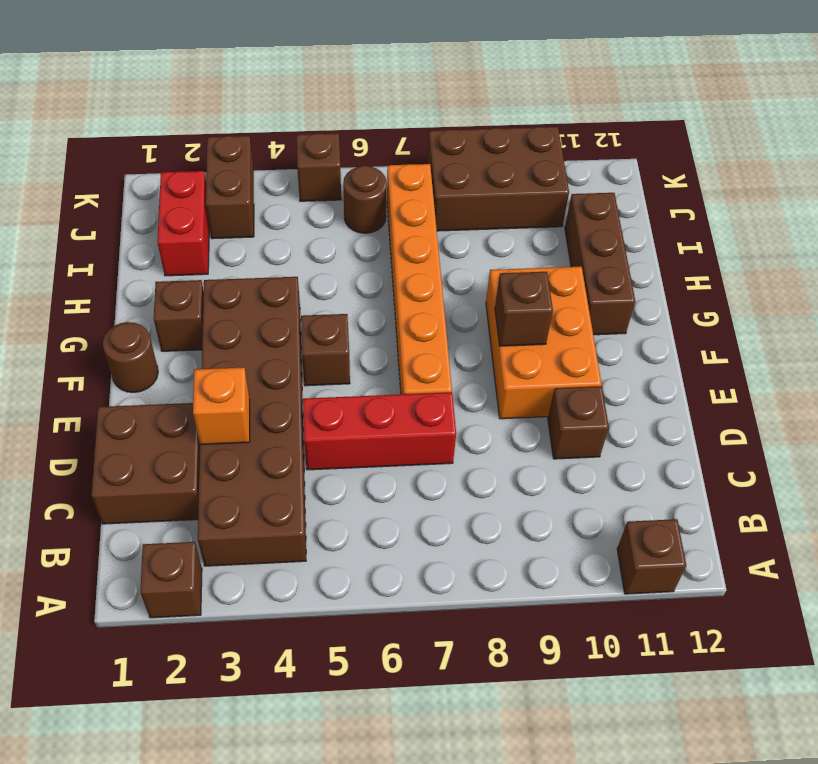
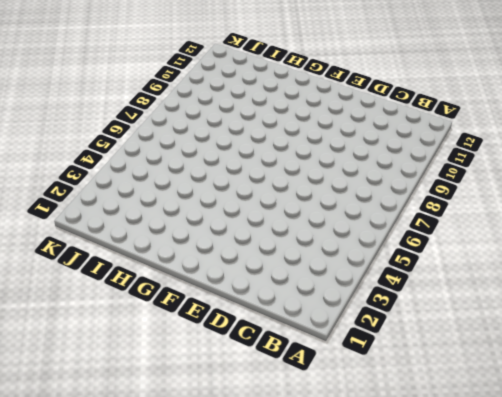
none -> brown brick A2 level 1
none -> brown brick A11 level 1
none -> brown brick B3:G4 level 1

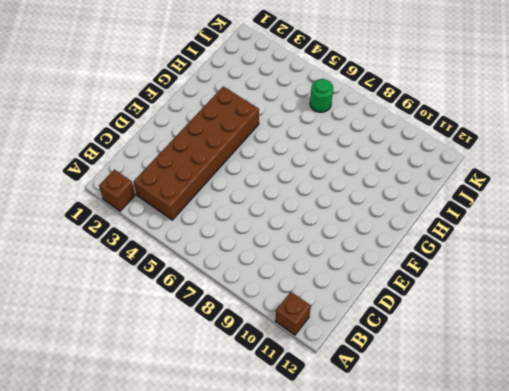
green round brick J6 level 1 -> brown round brick J6 level 1
none -> brown brick C1:D2 level 1
none -> red brick D5:D7 level 1
none -> brown brick D10 level 1

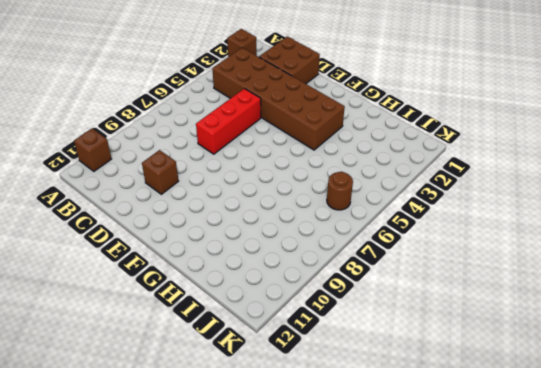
none -> orange brick E7:J7 level 1
none -> orange brick E9:G10 level 1
none -> brown round brick F1 level 1

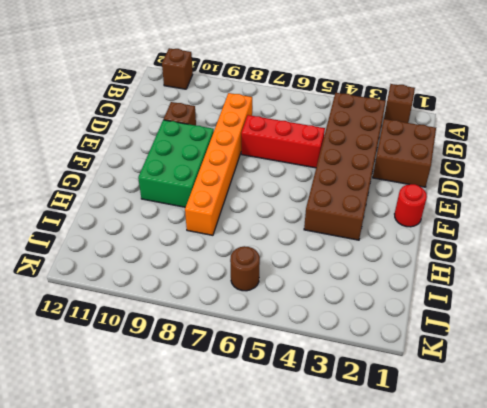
orange brick C8:H8 level 1 -> orange brick E7:J7 level 1
green brick E9:G10 level 1 -> orange brick E9:G10 level 1
red round brick F1 level 1 -> brown round brick F1 level 1
none -> brown brick F5 level 1
none -> brown brick G2 level 1
none -> brown brick G11:I11 level 1

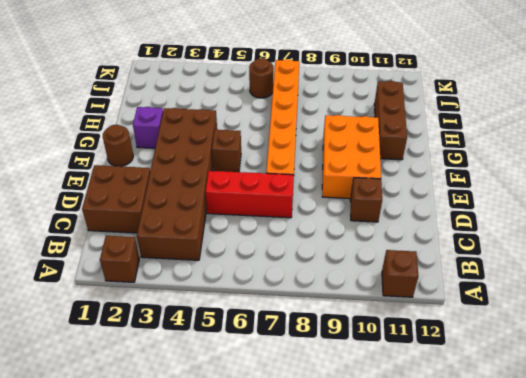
purple brick G2 level 1 -> brown brick G2 level 1
none -> red brick I2:J2 level 1
none -> brown brick J3:K3 level 1
none -> brown brick J8:K10 level 1

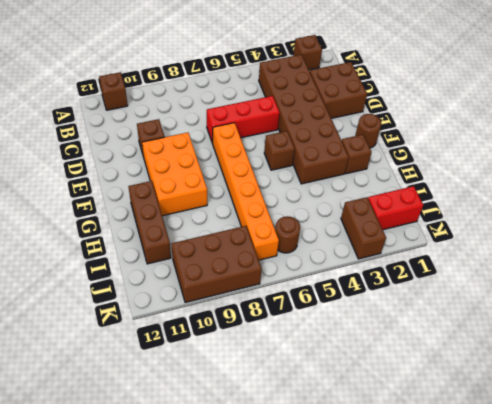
red brick J1:J2 level 1 -> red brick I2:J2 level 1
none -> brown brick K5 level 1
none -> orange brick D3 level 2
none -> brown brick F9 level 2

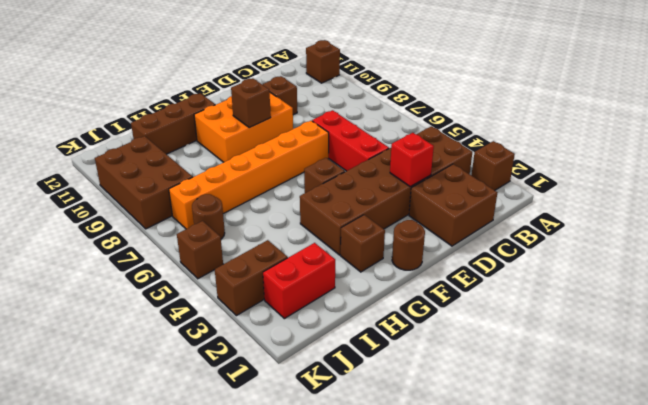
red brick D3 level 2 -> orange brick D3 level 2

